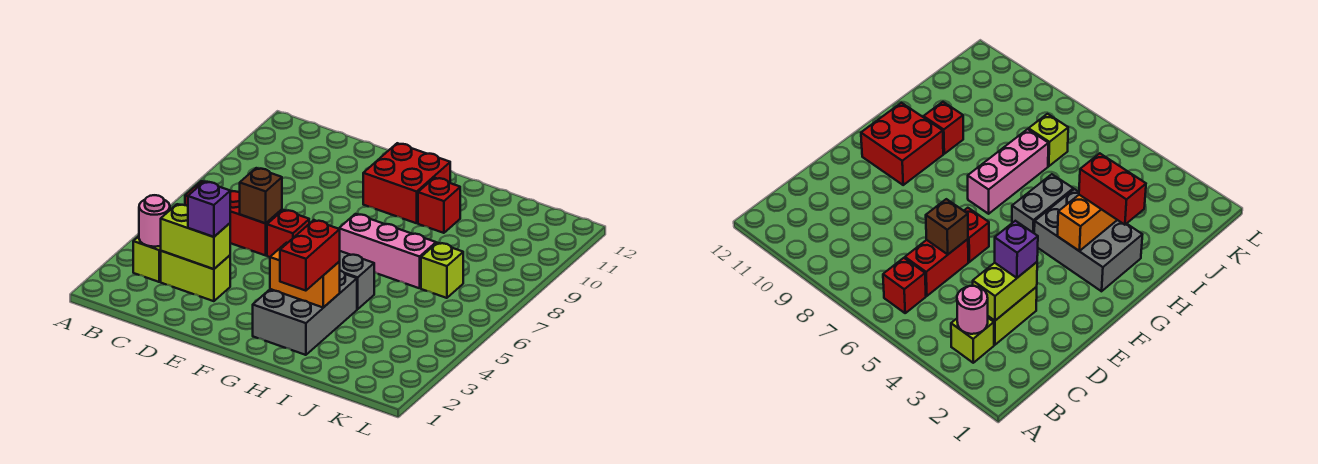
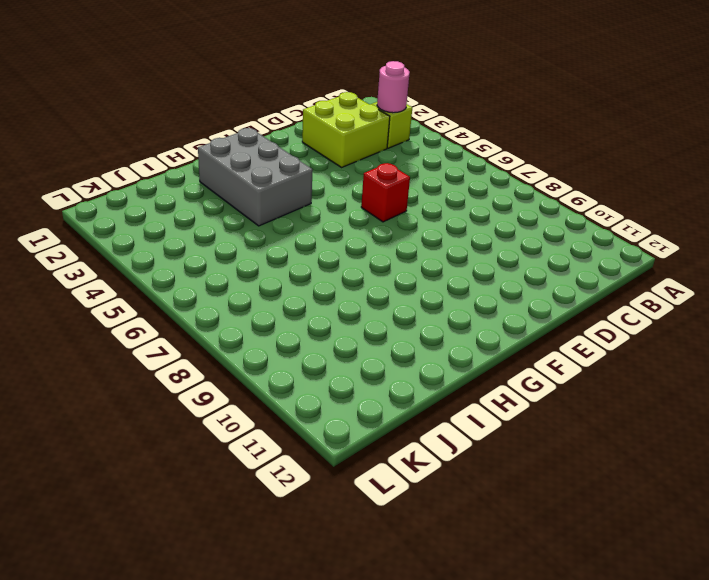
lime brick C2:D3 level 1 -> lime brick C3:D3 level 1
none -> red brick B6 level 1
none -> red brick C6:D6 level 1
none -> red brick F10:G11 level 1

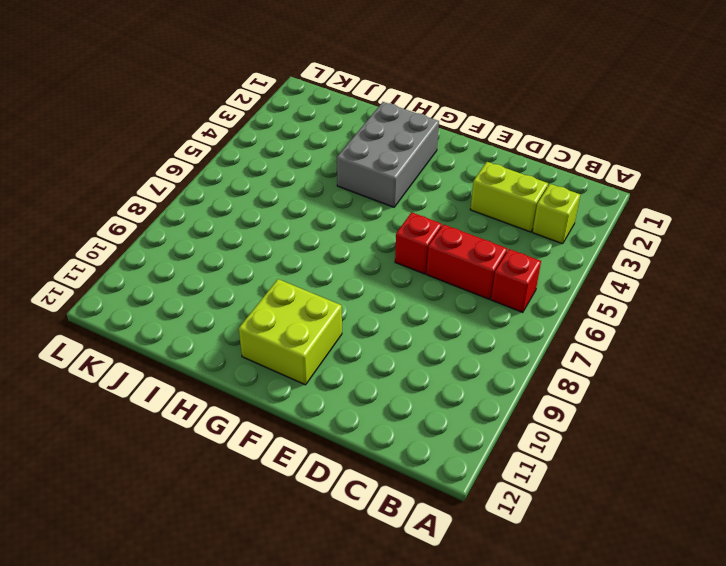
lime brick F10:G11 level 1 -> red brick F10:G11 level 1
none -> grey brick G5:H5 level 1
none -> pink brick G7:I7 level 1
none -> red brick H10 level 1

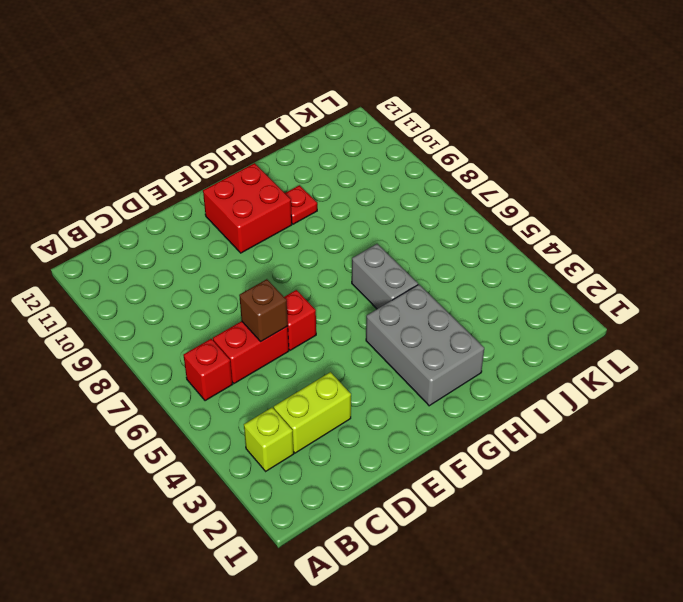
grey brick H5:H6 level 1 -> grey brick G5:H5 level 1
red plate H10 level 1 -> red brick H10 level 1
none -> pink brick G7:I7 level 1
none -> lime brick J7 level 1
none -> pink round brick B3 level 2

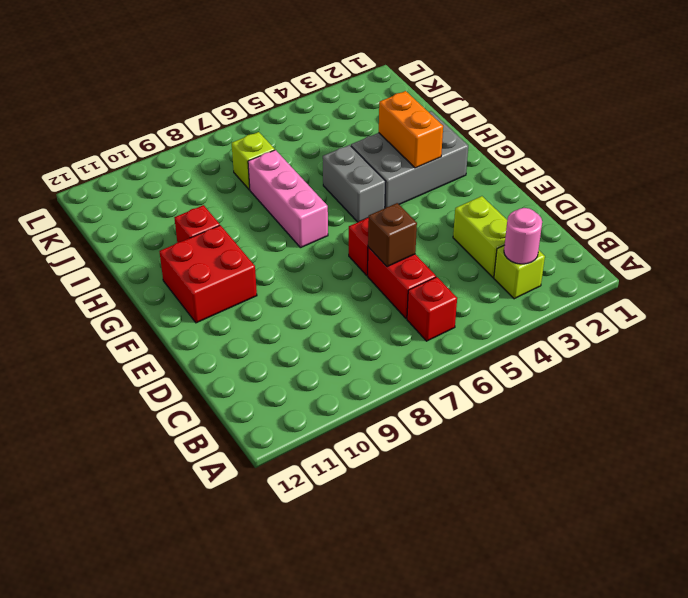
none -> lime brick C3:D3 level 2
none -> purple brick D3 level 3
none -> red brick H2:H3 level 3

